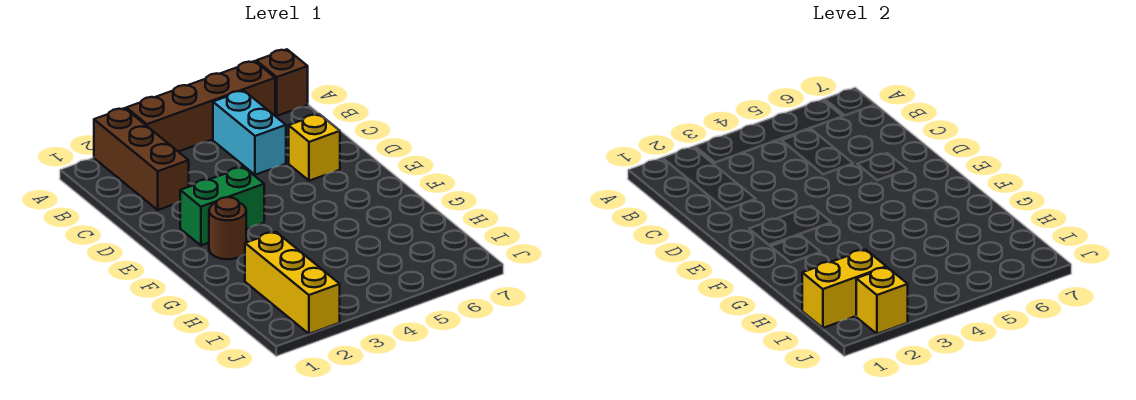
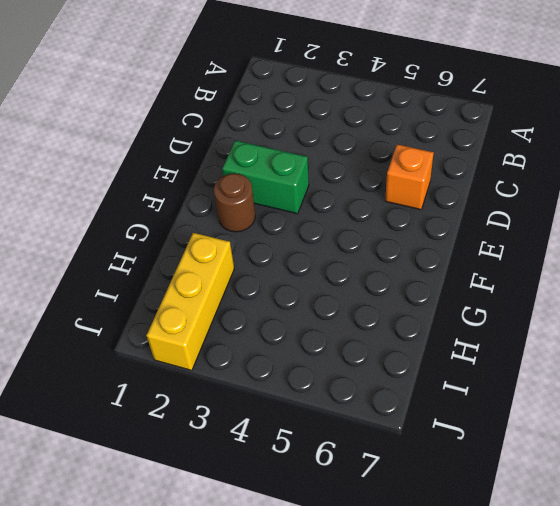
orange brick D6 level 1 -> yellow brick D6 level 1
none -> brown brick A2:C2 level 1
none -> brown brick A3:A6 level 1

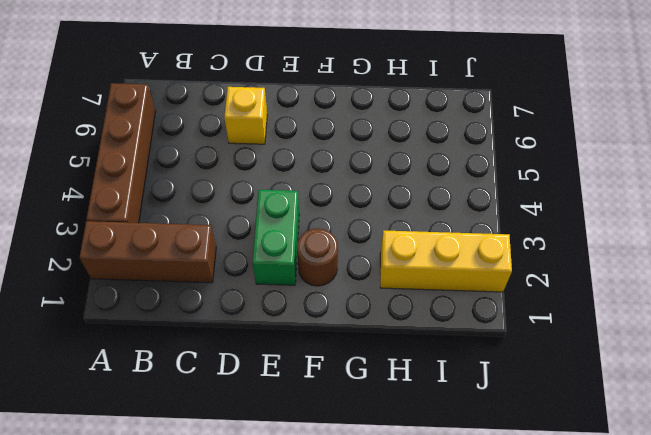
none -> brown brick A7 level 1
none -> cyan brick B5:C5 level 1

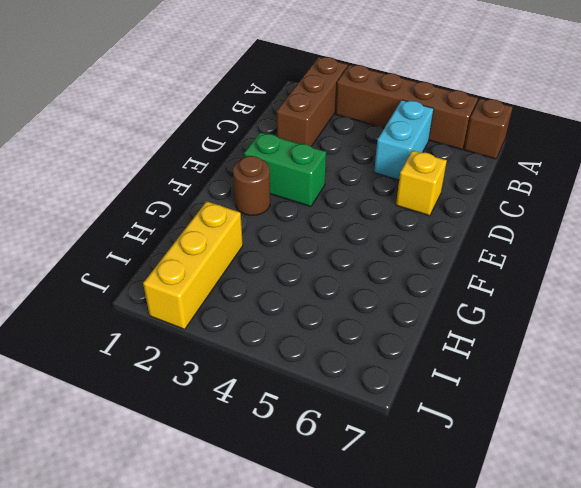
none -> yellow brick I1:I2 level 2
none -> yellow brick J2 level 2

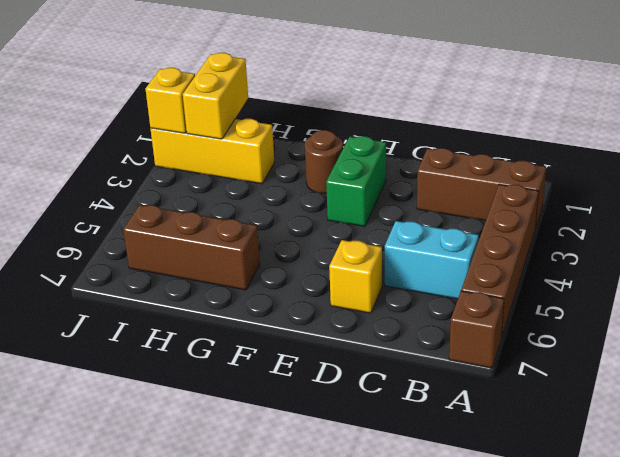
brown brick G6:I6 level 1 -> none

